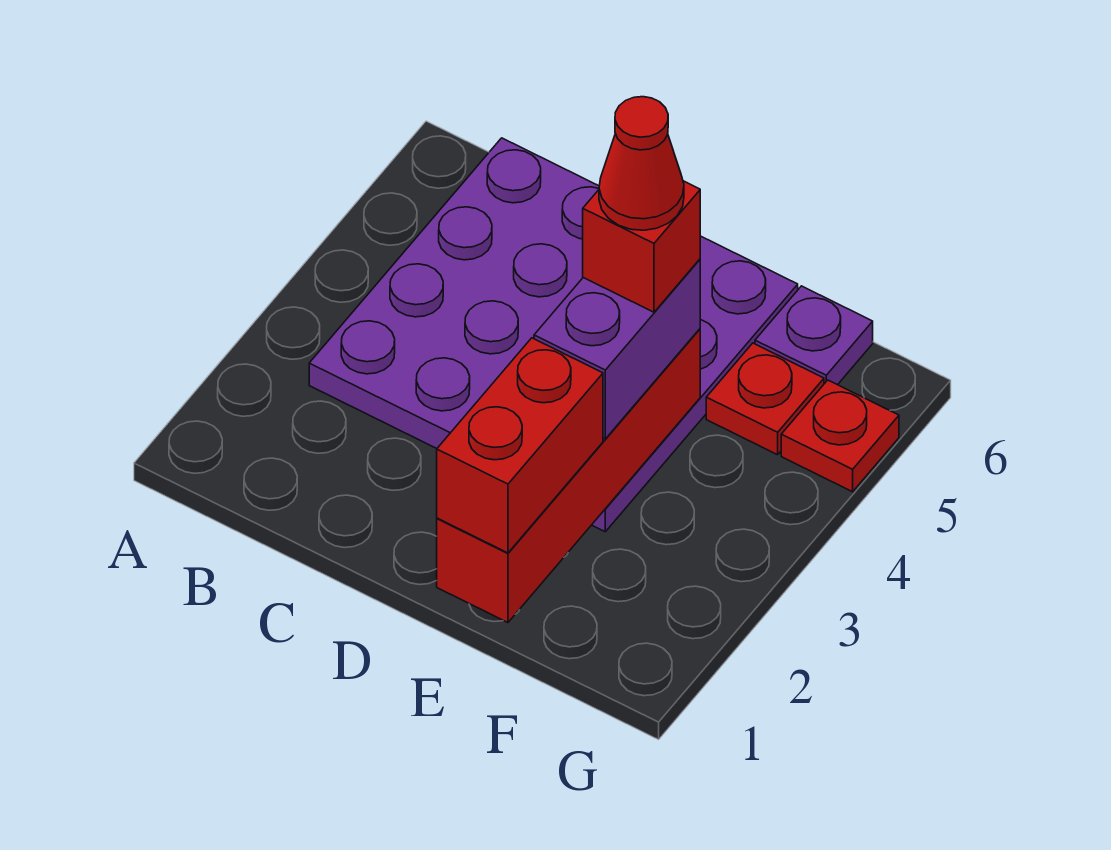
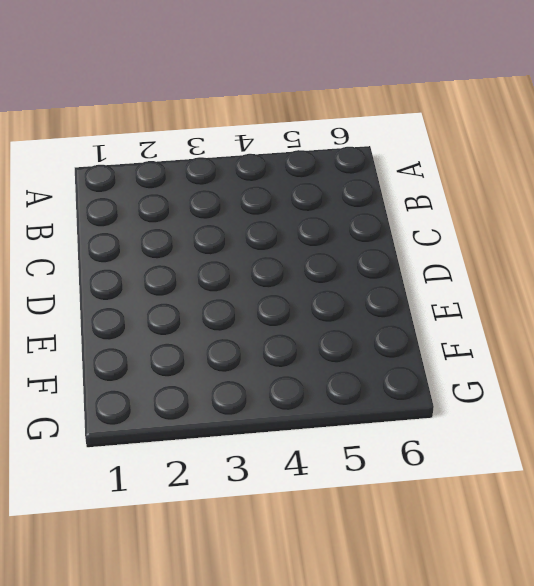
none -> purple plate B3:E6 level 1
none -> red plate F5 level 1

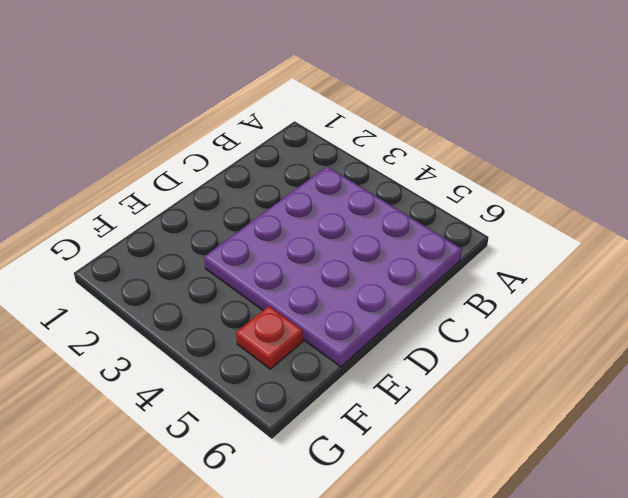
none -> purple plate F6 level 1
none -> red plate G5 level 1

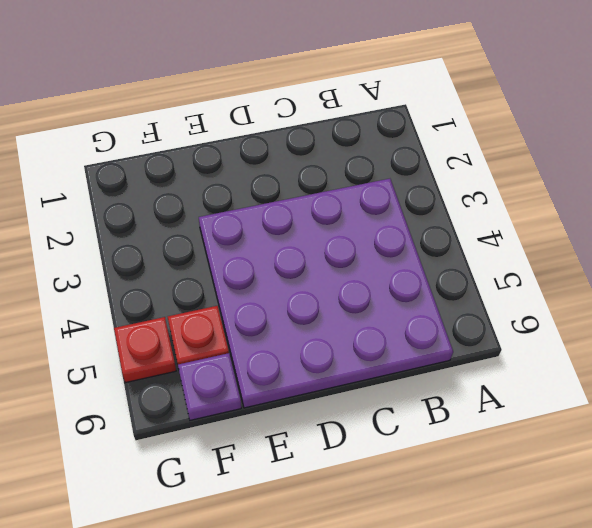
none -> red brick E1:E4 level 2
none -> red brick E1:E2 level 3

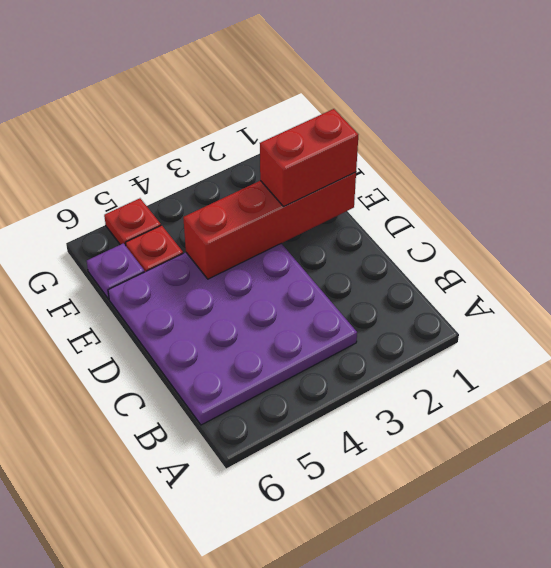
none -> purple brick E3:E4 level 3
none -> red brick E4 level 4

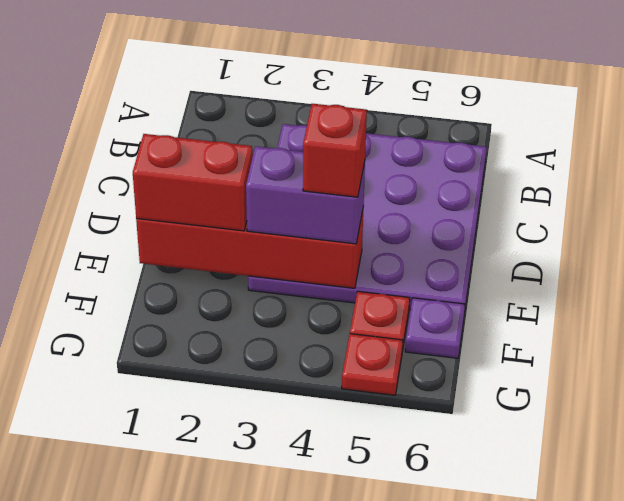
none -> red cone E4 level 5

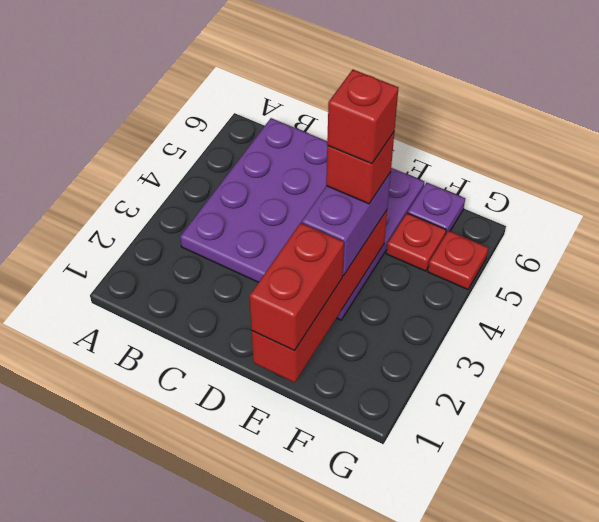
red brick E4 level 5 -> red cone E4 level 5

